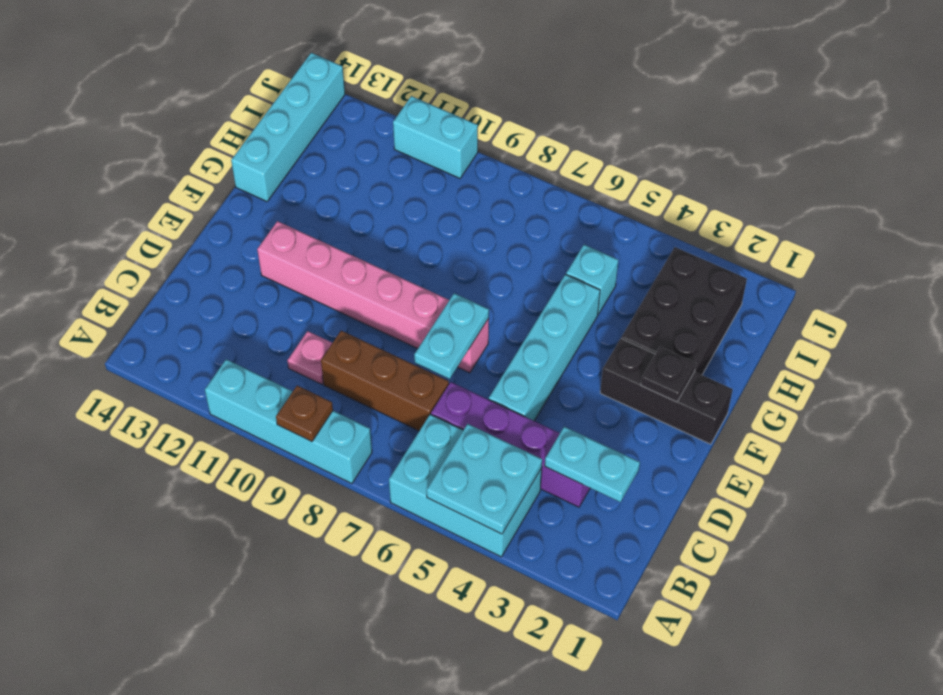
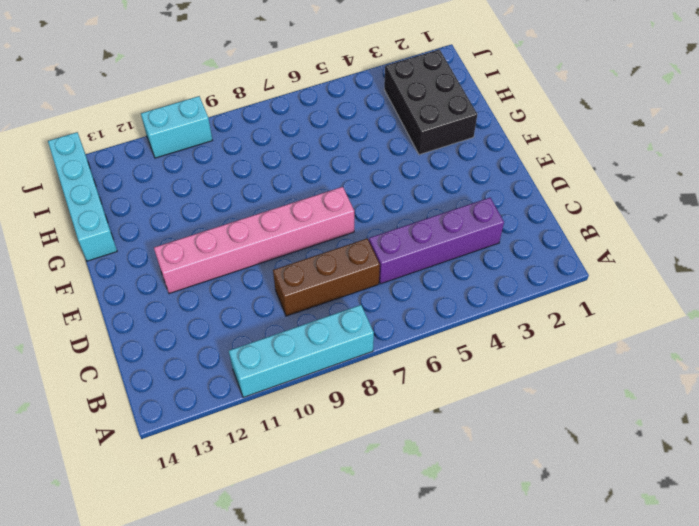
none -> cyan brick A4:B6 level 1
none -> pink plate C10 level 1
none -> cyan brick D5:G5 level 1

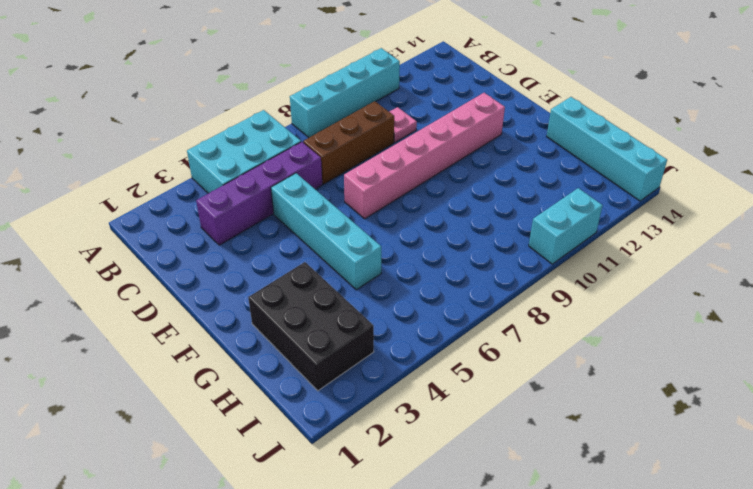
none -> black brick F1:F3 level 1
none -> cyan brick H5 level 1
none -> cyan plate A4:B5 level 2

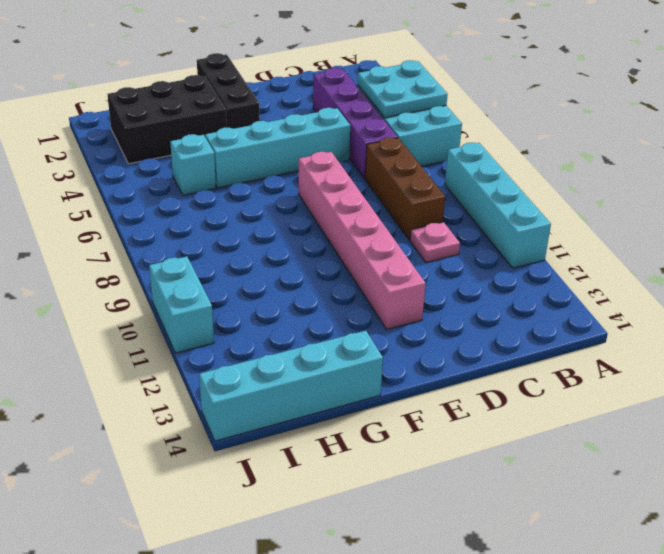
none -> brown plate A9 level 2
none -> cyan plate C2:C3 level 2
none -> cyan plate D7:E7 level 2

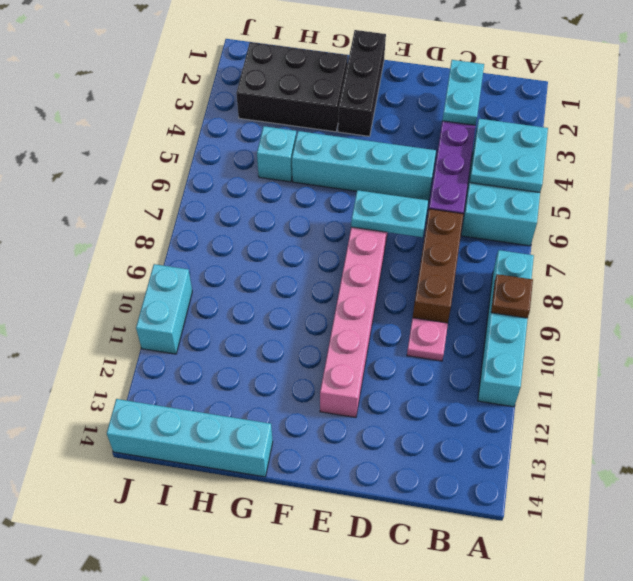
none -> black plate F2 level 2

